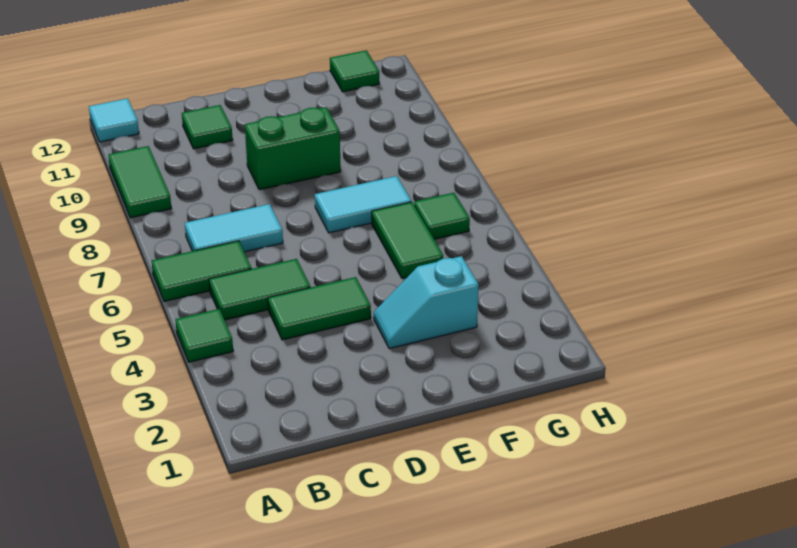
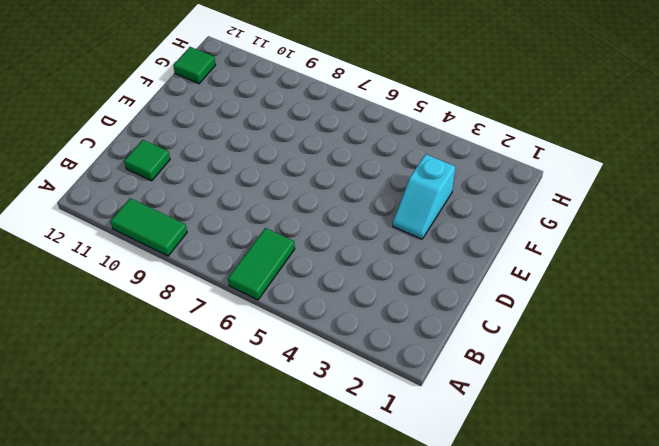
none -> green tile A4 level 1
none -> cyan tile A12 level 1
none -> green tile B5:C5 level 1

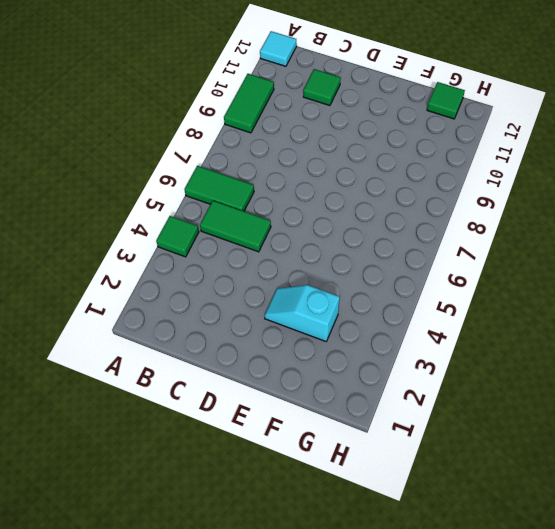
none -> cyan tile B7:C7 level 1
none -> green tile C4:D4 level 1
none -> green brick D9:E9 level 1

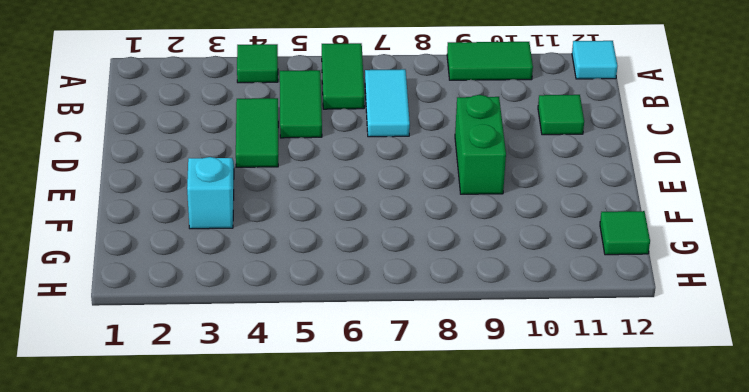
none -> cyan tile E7:F7 level 1
none -> green tile F5:F6 level 1
none -> green tile G6 level 1

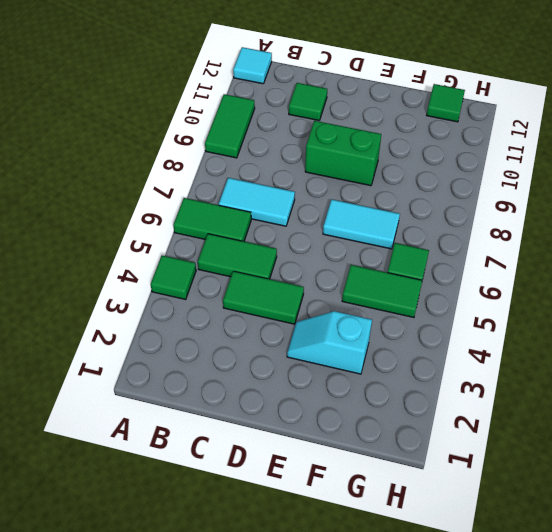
green tile F5:G5 level 1 -> green tile F5:F6 level 1

